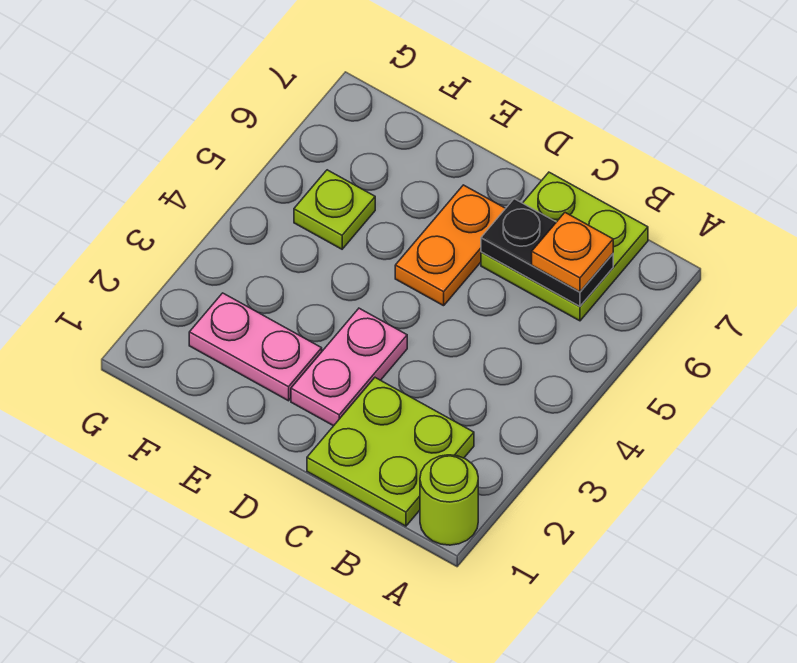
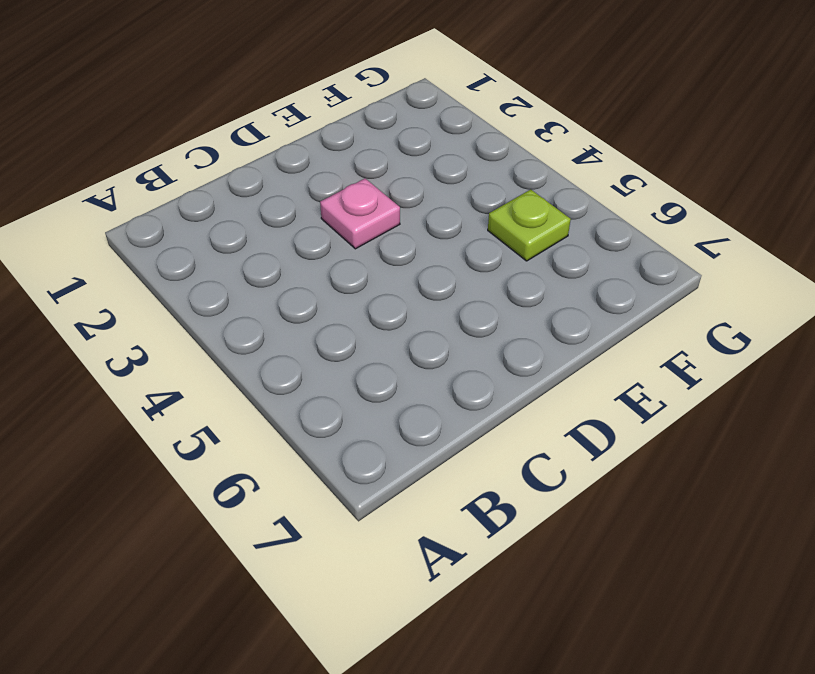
pink plate D3 level 1 -> pink plate D2:D3 level 1
none -> lime round brick A1 level 1
none -> lime plate B1:C2 level 1

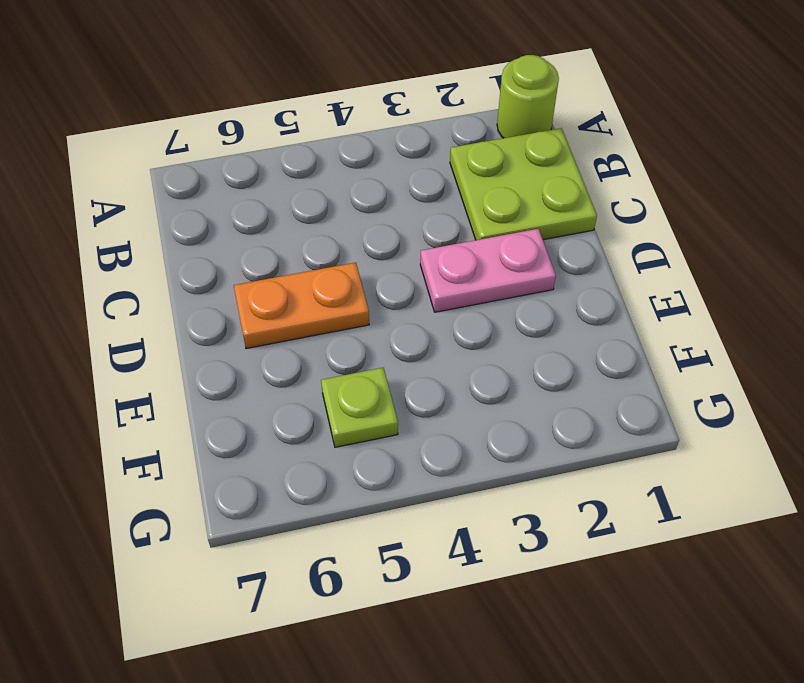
none -> lime plate B6:C7 level 1
none -> pink plate E2:F2 level 1

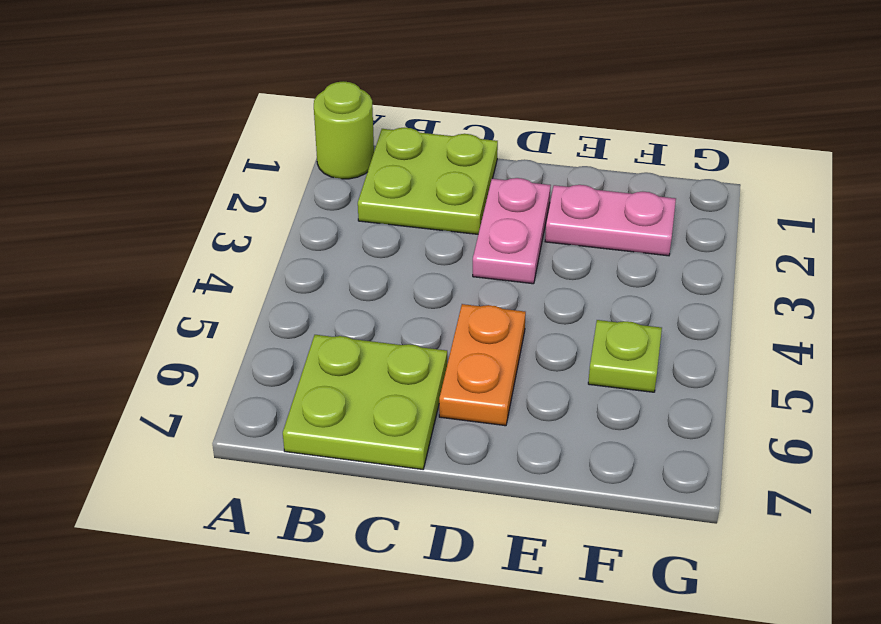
none -> black plate B6:C6 level 2
none -> orange plate B6 level 3

